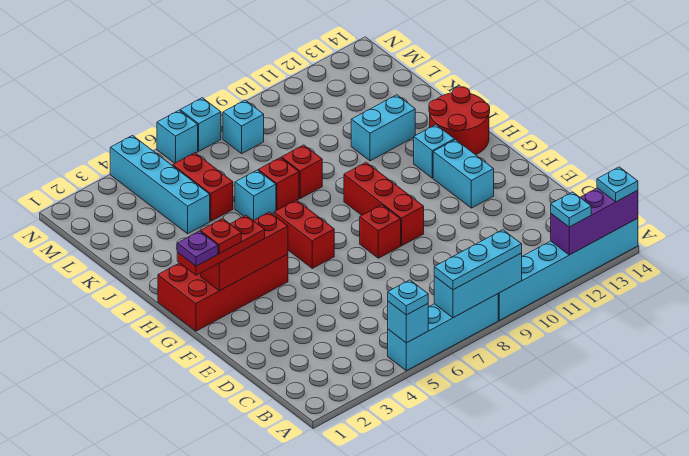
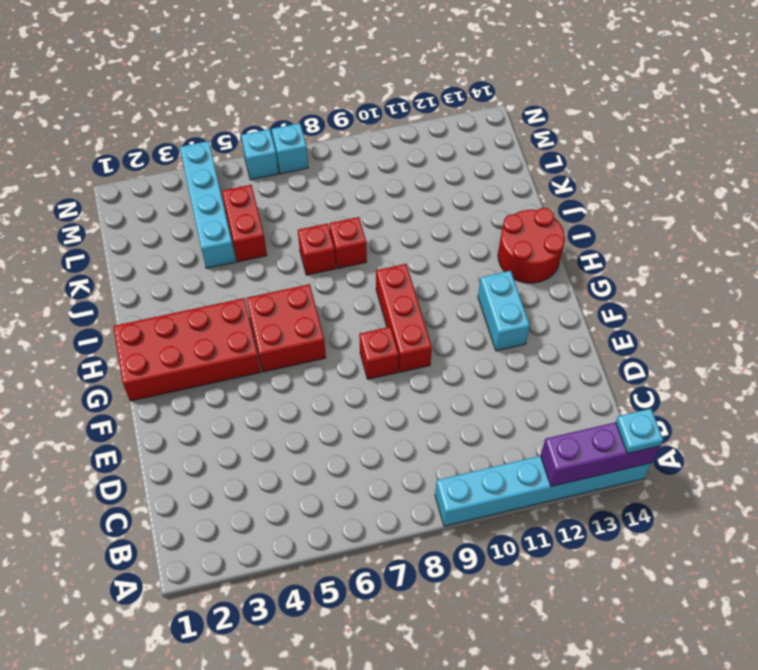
red brick G5:H6 level 1 -> red brick G6:H6 level 1
none -> cyan brick A5:A8 level 1
none -> cyan brick H12 level 1
none -> cyan brick J6 level 1

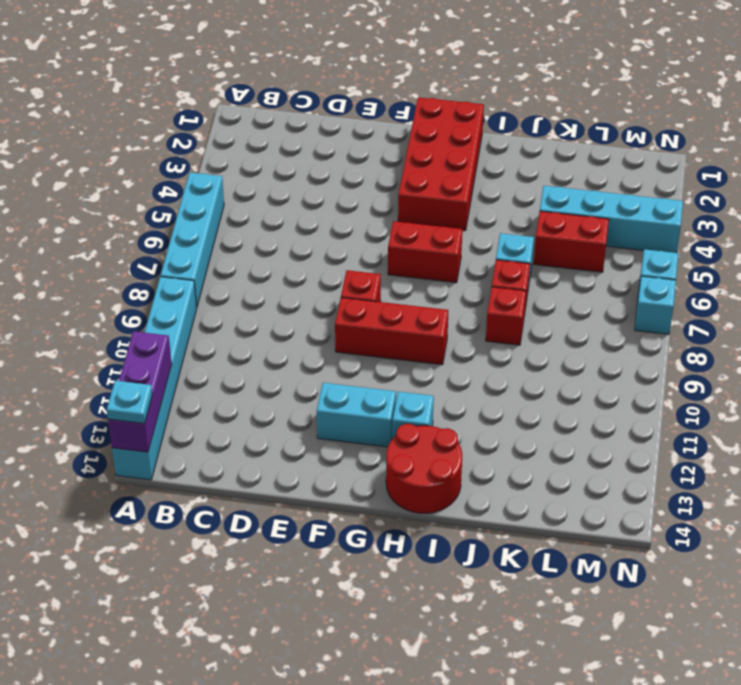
none -> cyan brick J11:J12 level 1
none -> cyan brick M8 level 1
none -> cyan brick A5 level 2

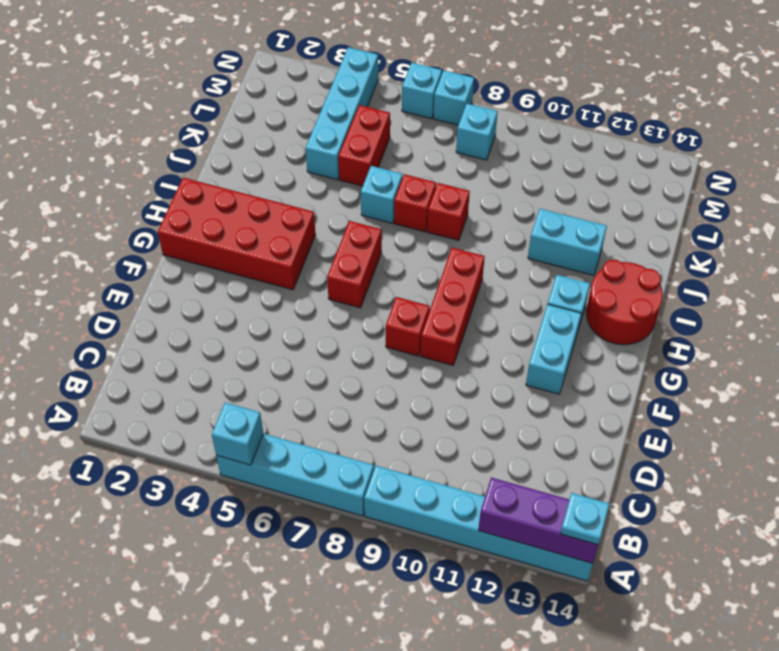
none -> cyan brick A7:A9 level 2
none -> red brick G2:G4 level 2
none -> cyan plate A5 level 3

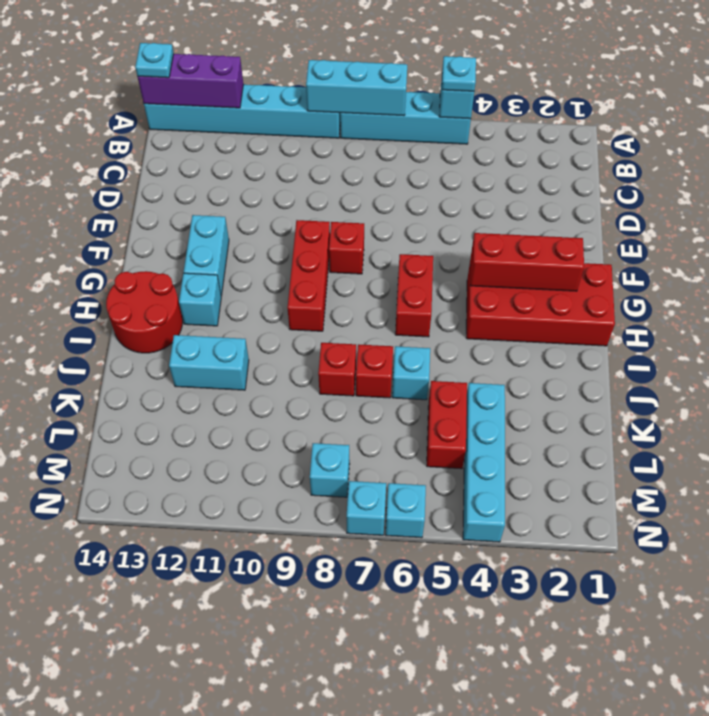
none -> cyan plate A7:A9 level 3
none -> cyan plate A12 level 3
none -> red plate G1:G3 level 3

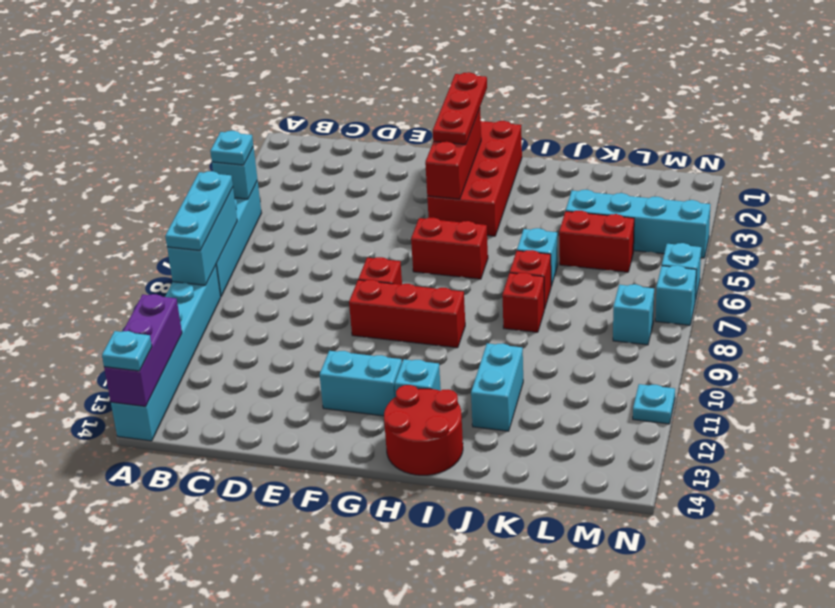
cyan plate N11 level 1 -> cyan plate A12 level 3
none -> purple plate G1 level 4
none -> red plate G2 level 4

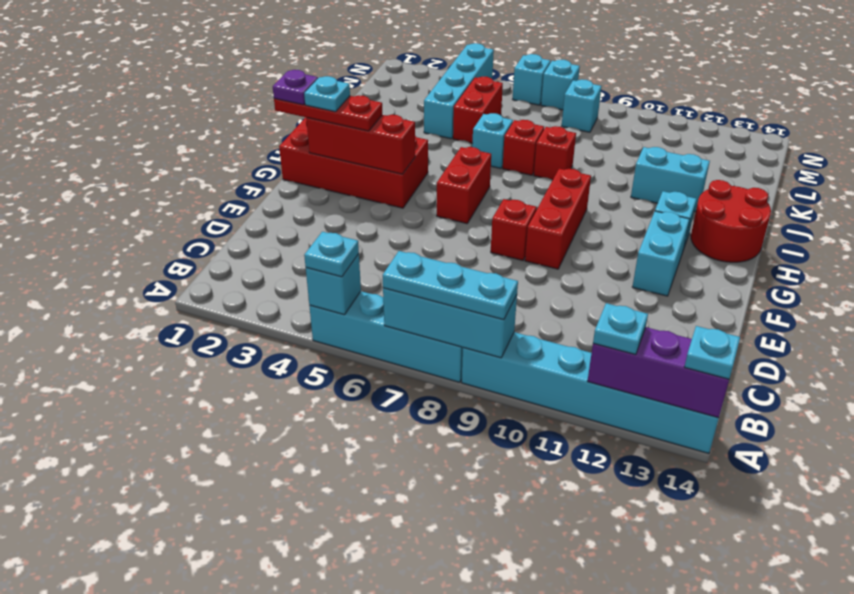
cyan plate G2 level 4 -> red plate G2 level 4

